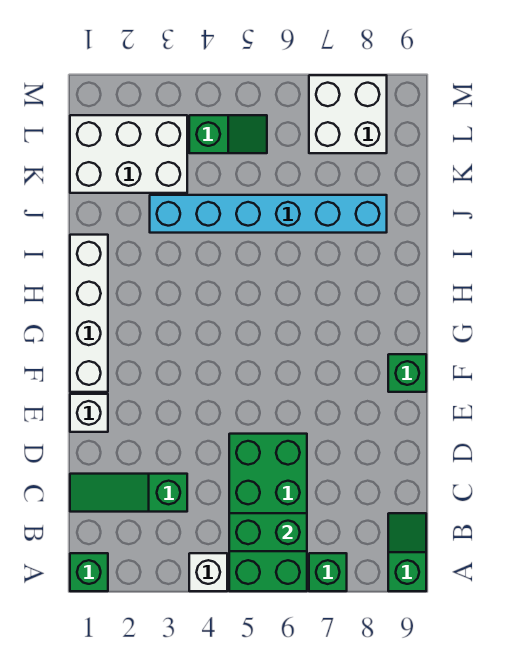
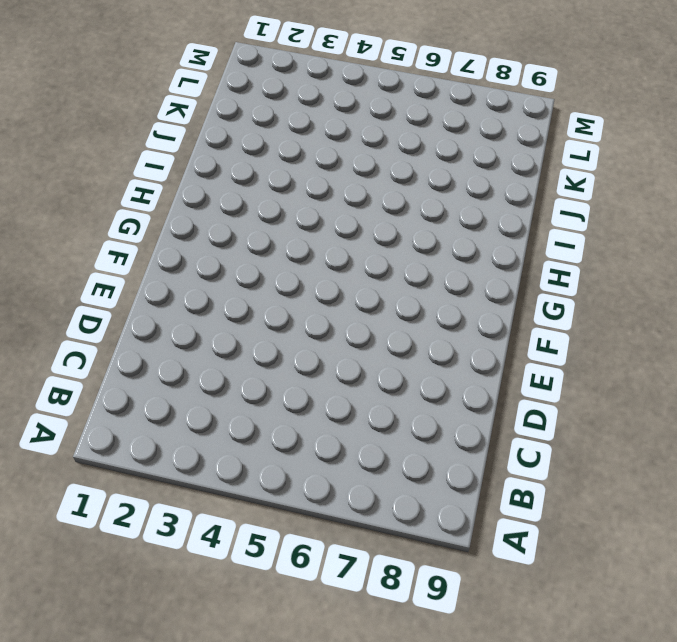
none -> green brick A1 level 1
none -> white brick A4 level 1
none -> green brick A5:D6 level 1

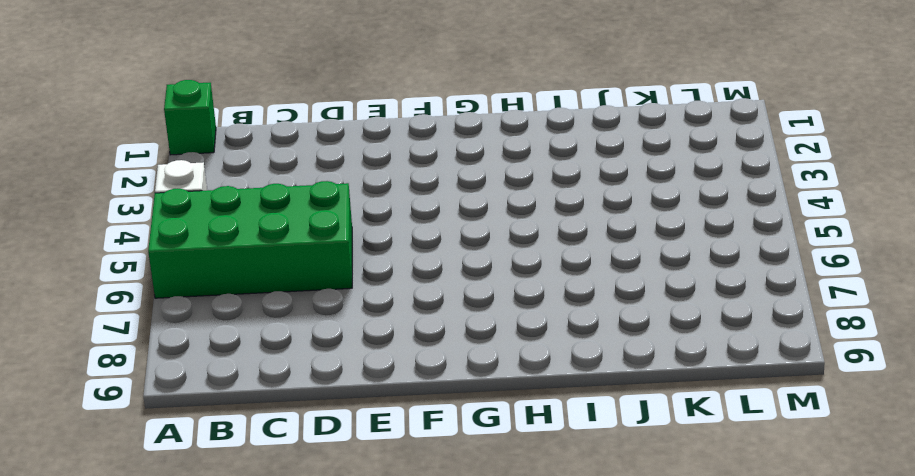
none -> green brick A7 level 1
none -> green slope A9:B9 level 1 top A
none -> green slope C1:C3 level 1 top 3

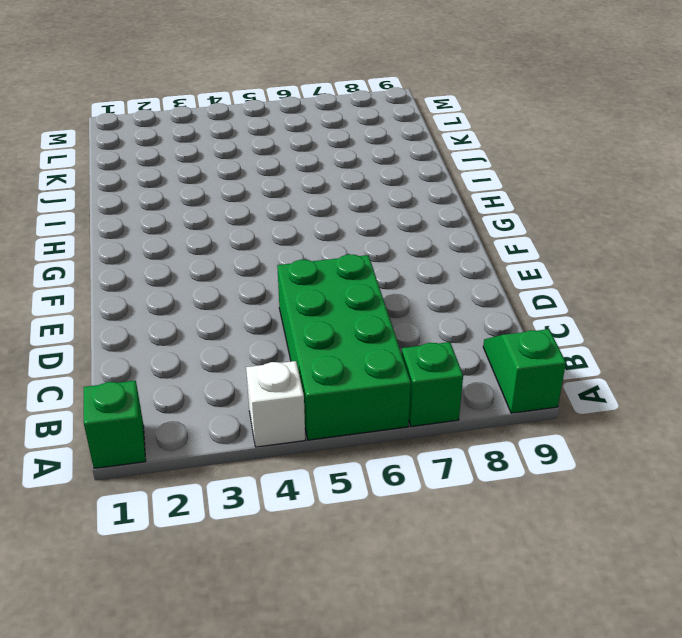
none -> green slope C1:C3 level 1 top 3
none -> white brick E1 level 1
none -> white brick F1:I1 level 1

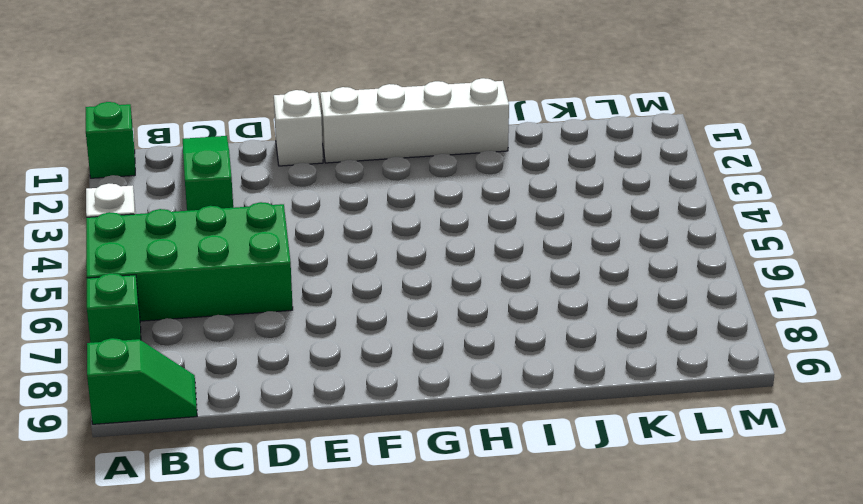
none -> green brick F9 level 1
none -> cyan brick J3:J8 level 1
none -> white brick K1:L3 level 1

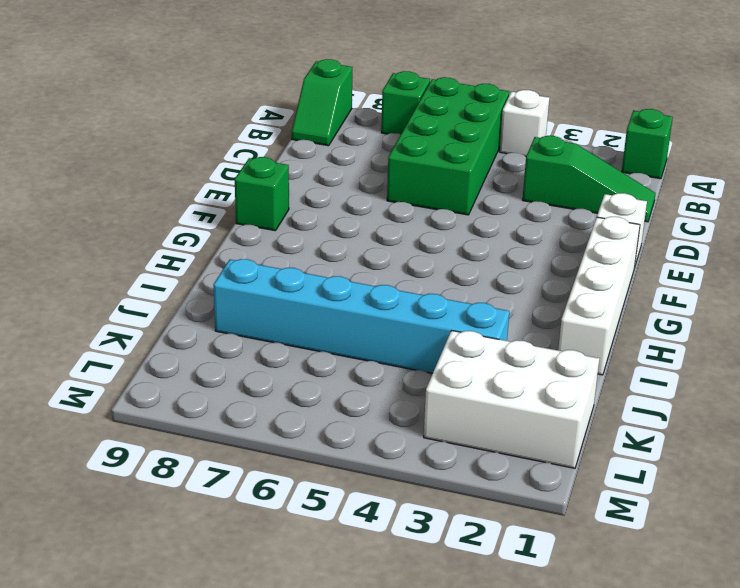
none -> green slope L4:L5 level 1 top 4
none -> white brick L7:M8 level 1
none -> green brick B5:B6 level 2

